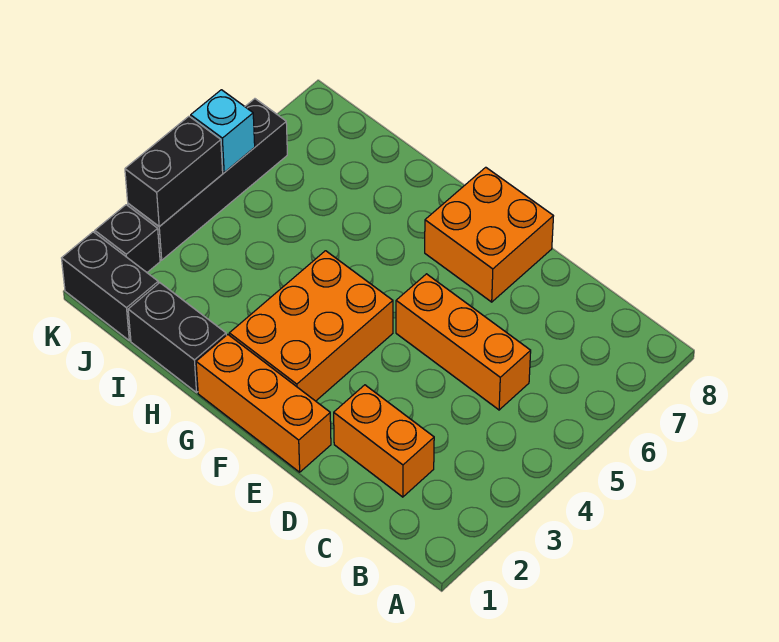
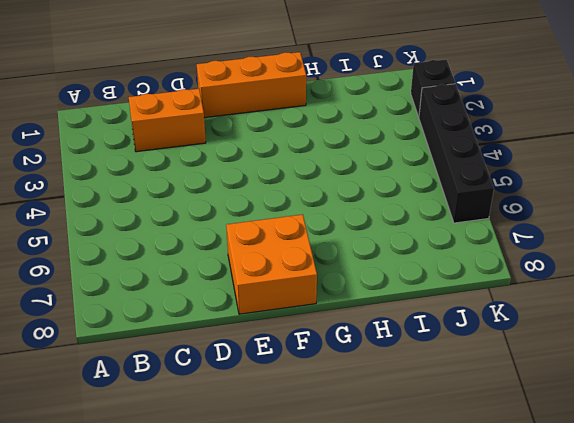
none -> orange brick C5:E5 level 1
none -> orange brick F2:G4 level 1

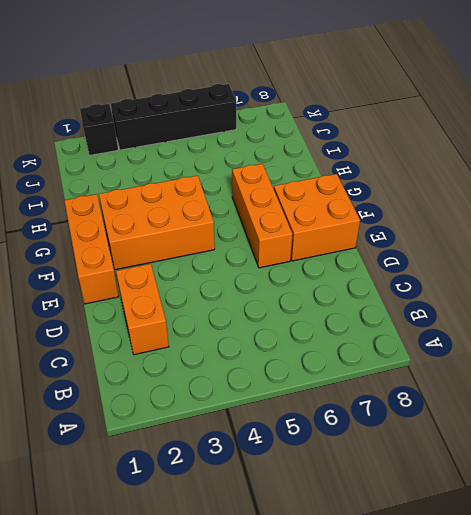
orange brick E6:G6 level 1 -> orange brick C5:E5 level 1
none -> black brick H1:I1 level 1
none -> black brick J1:K1 level 1

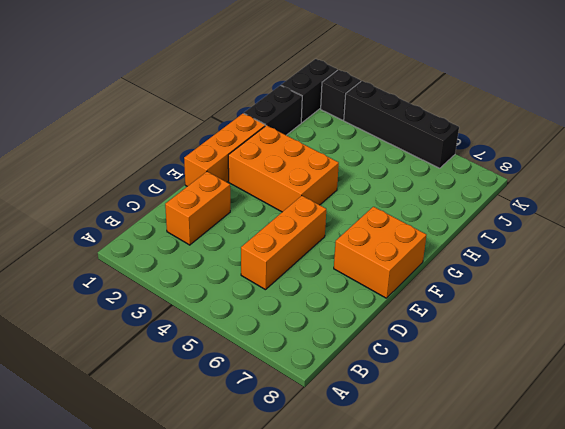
none -> black brick K3:K4 level 2
none -> cyan brick K5 level 2

